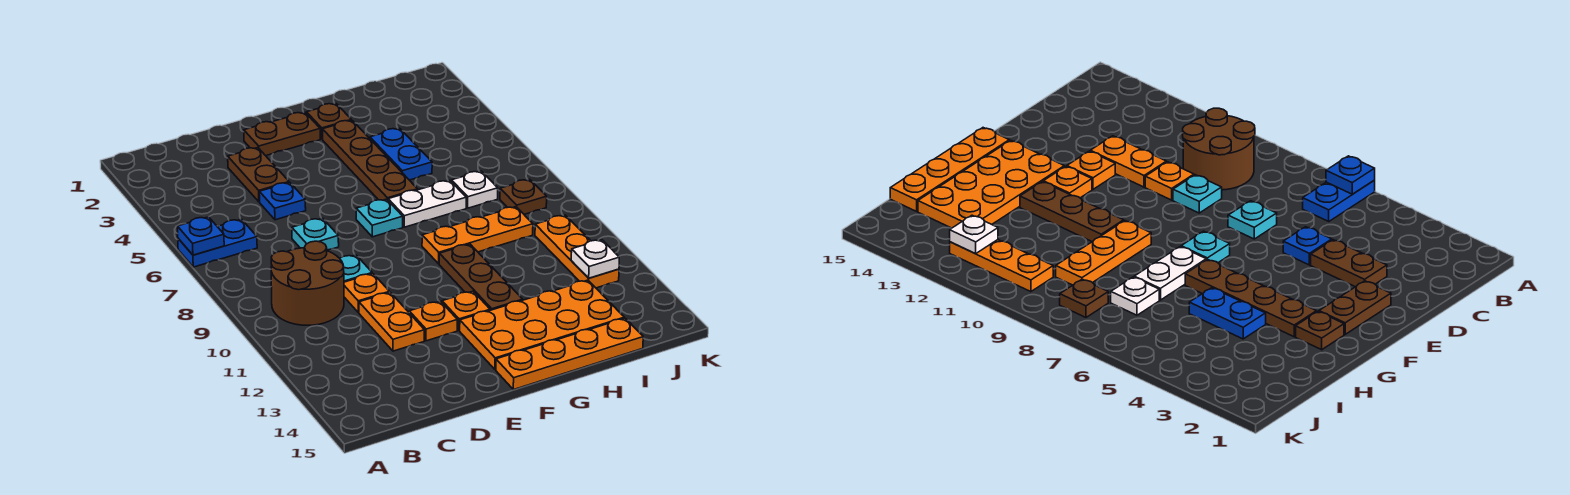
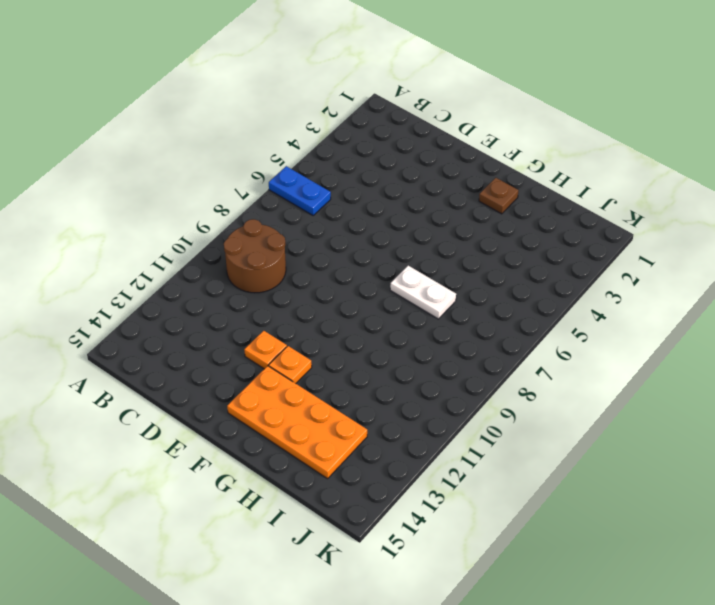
none -> brown plate D3:D4 level 1
none -> blue plate D5 level 1
none -> cyan plate D7 level 1

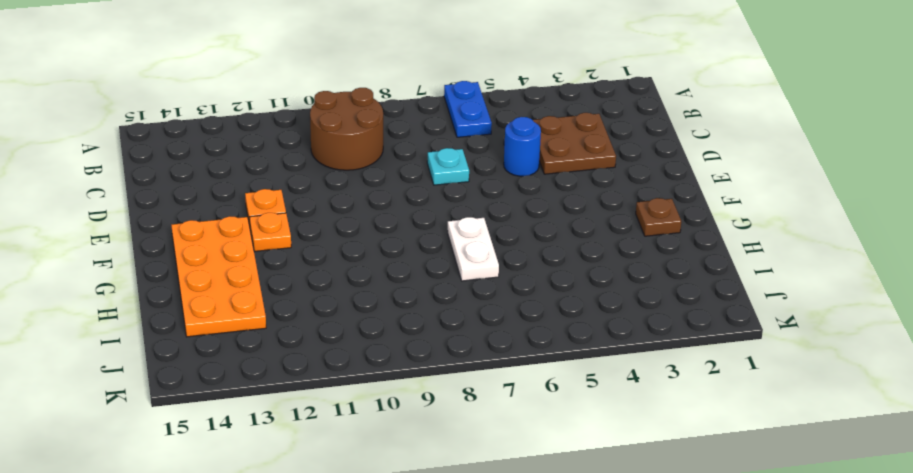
brown plate C3:D4 level 1 -> brown plate D3:D4 level 1
blue round brick D5 level 1 -> blue plate D5 level 1
none -> cyan plate D9 level 1
none -> orange plate D10 level 1
none -> orange plate D11:D12 level 1

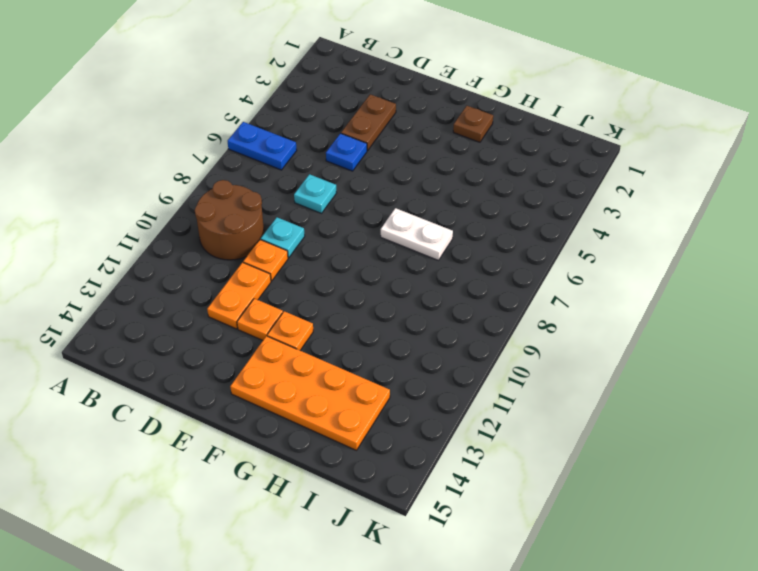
none -> brown plate E2:F2 level 1
none -> cyan plate F7 level 1
none -> orange plate F15:I15 level 1

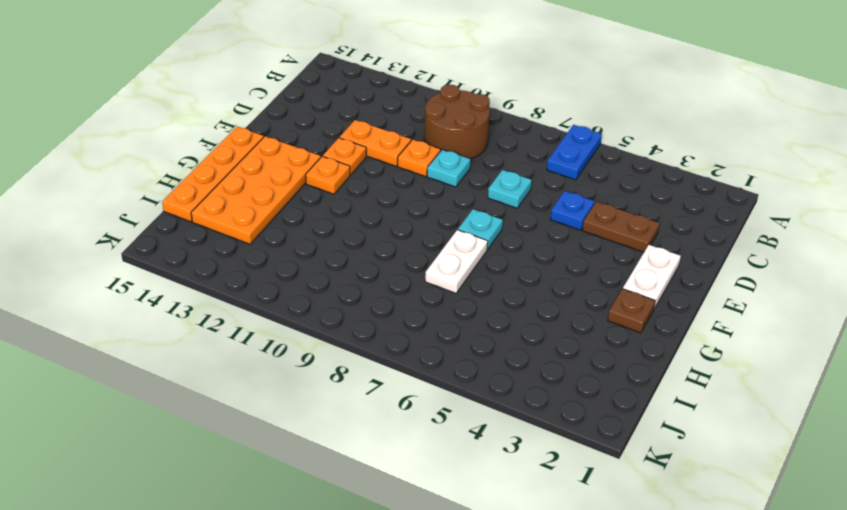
white plate E2:F2 level 1 -> brown plate E2:F2 level 1
none -> brown plate G3:G6 level 1
none -> orange plate G9:I9 level 1
none -> brown plate G10:G12 level 1

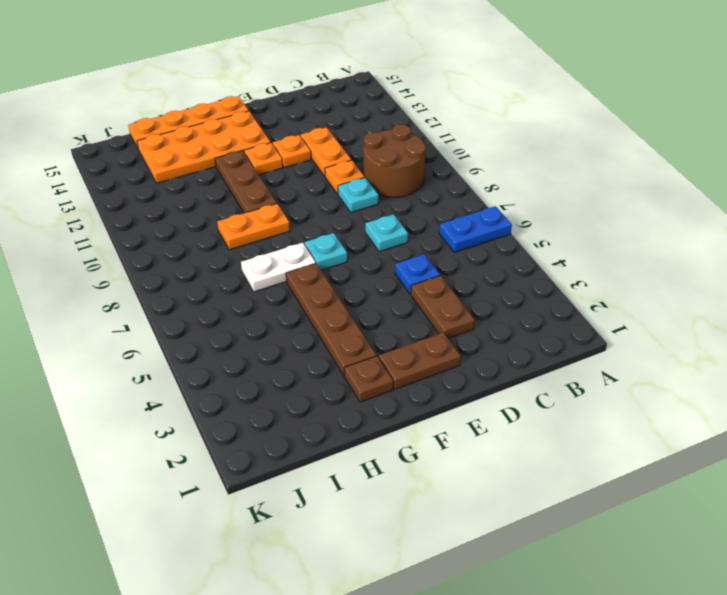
orange plate G9:H9 level 1 -> orange plate G9:I9 level 1
none -> blue plate H4:H5 level 1
none -> white plate I7 level 1
none -> brown plate J8 level 1

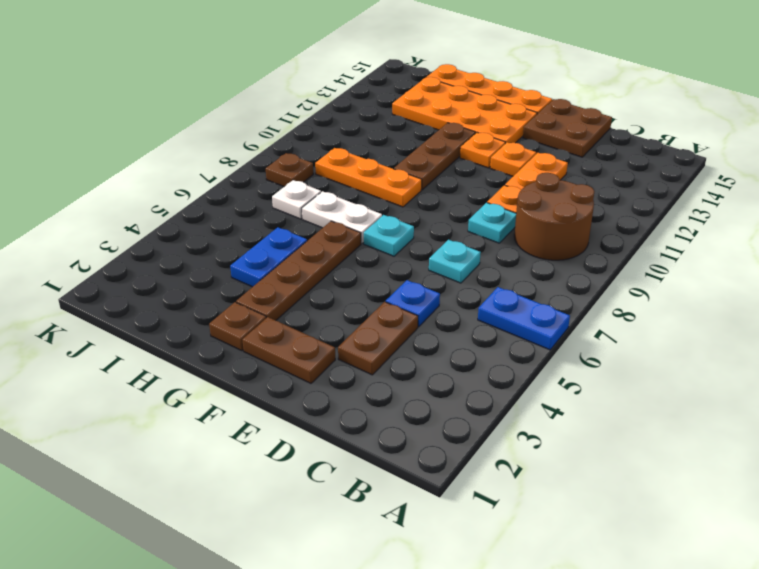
brown plate D14:E15 level 1 -> none
none -> orange plate J10:J12 level 1
none -> blue plate A6 level 2
none -> white plate J12 level 2

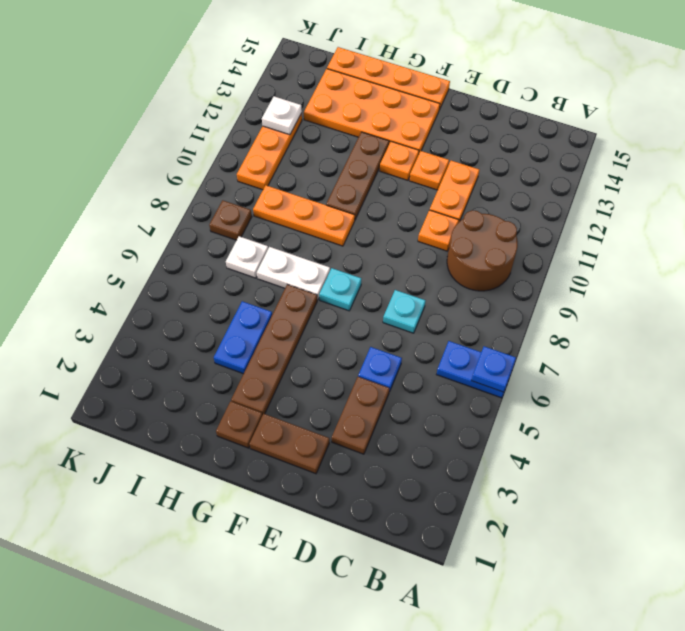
none -> cyan plate D9 level 1

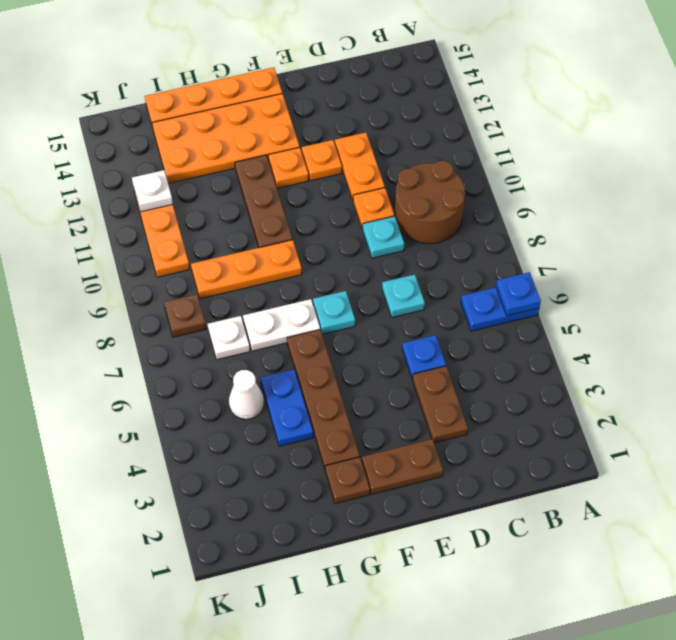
white cone I5 level 1 -> none

